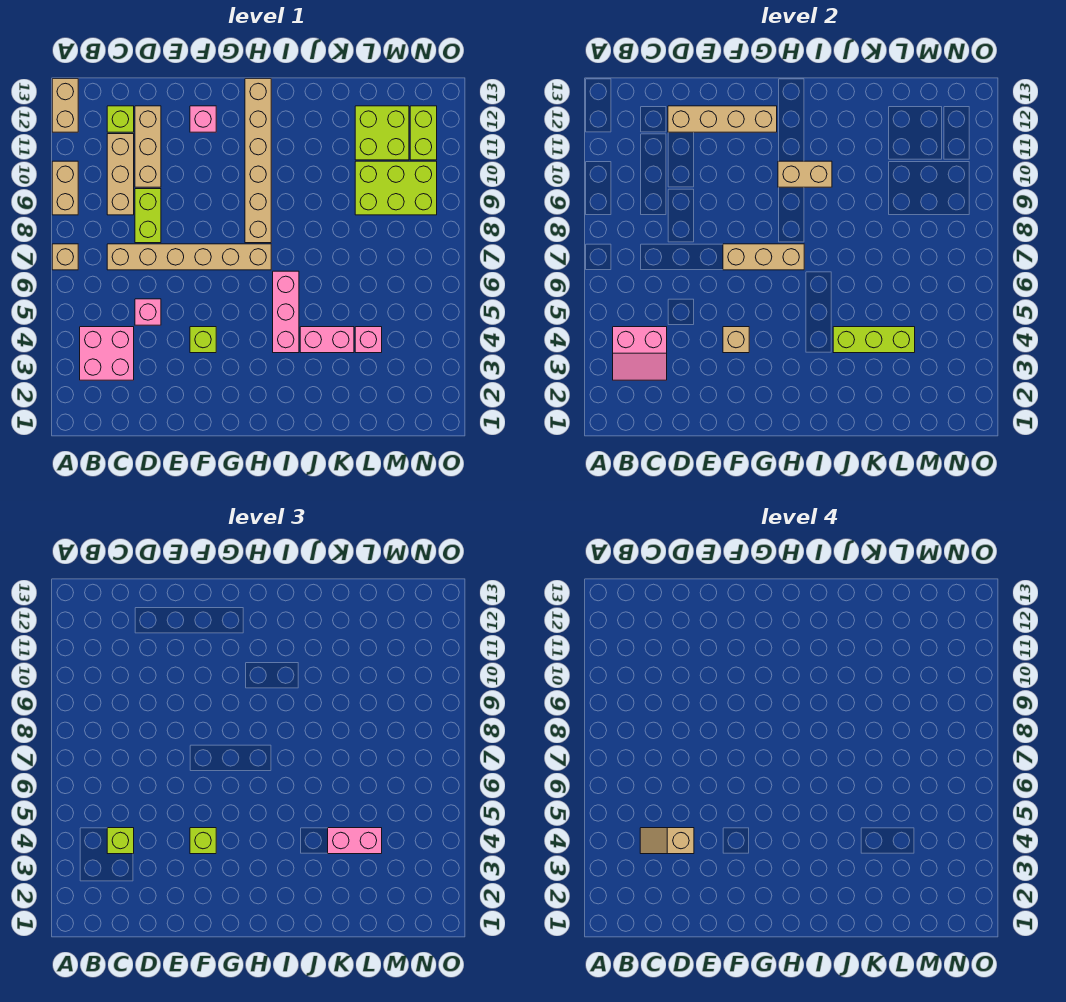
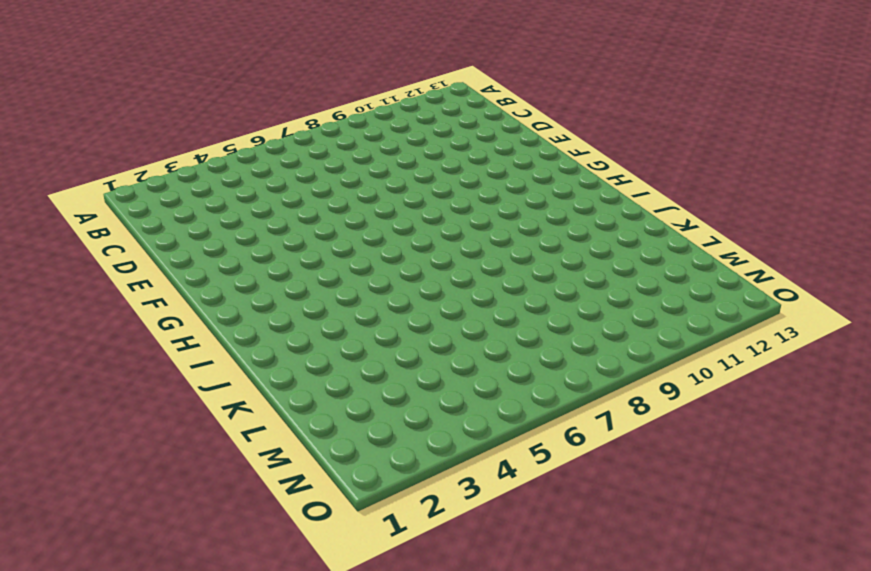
none -> tan brick A7 level 1
none -> tan brick A9:A10 level 1
none -> tan brick A12:A13 level 1

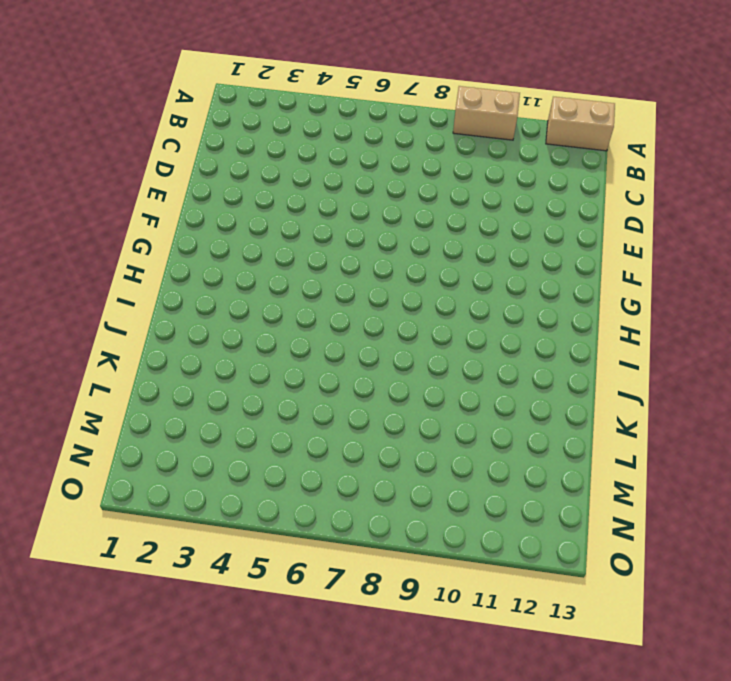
none -> tan brick A7 level 1
none -> pink brick B3:C4 level 1
none -> tan brick C7:H7 level 1

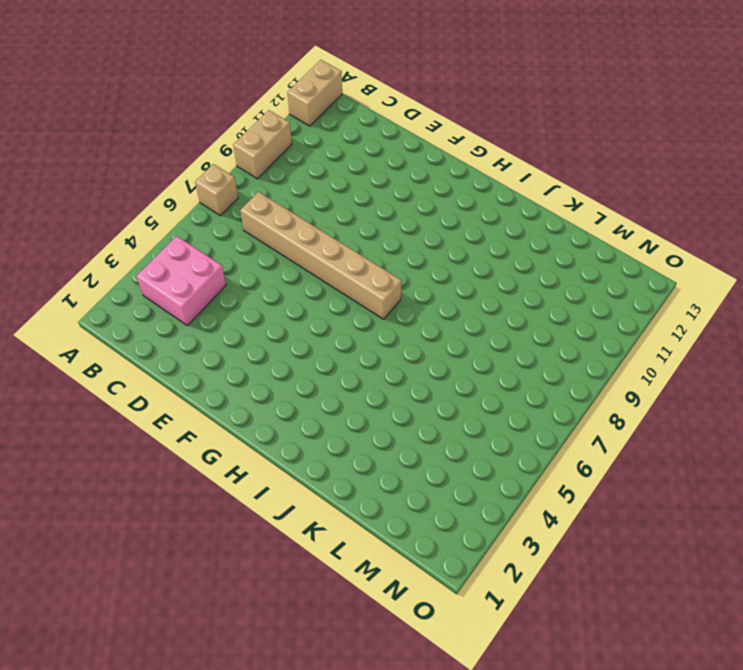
none -> tan brick C9:C11 level 1
none -> lime brick C12 level 1
none -> pink brick D5 level 1

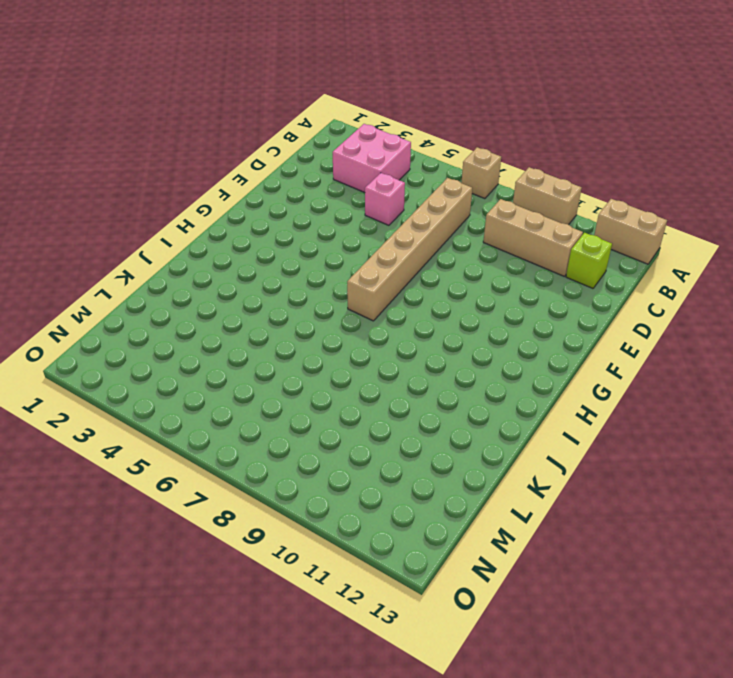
none -> lime brick D8:D9 level 1
none -> tan brick D10:D12 level 1
none -> lime brick F4 level 1

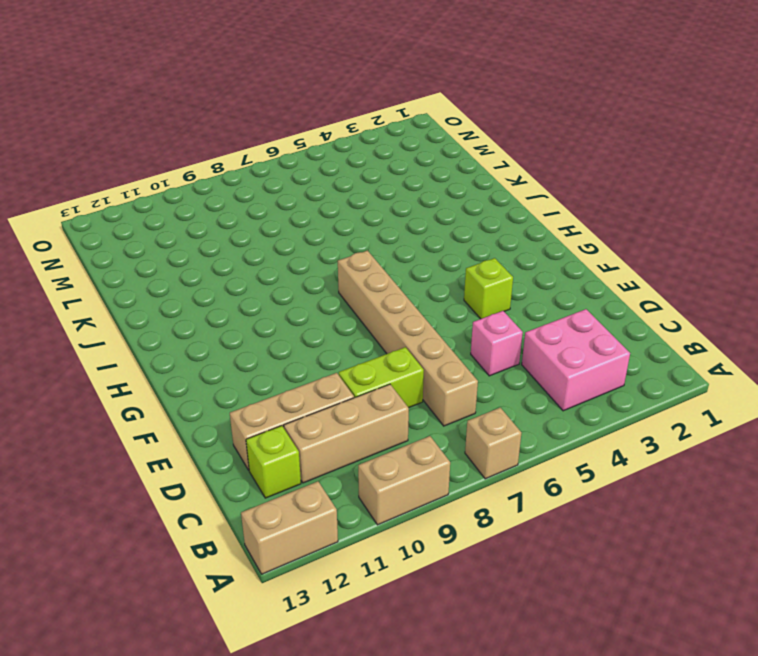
none -> pink brick F12 level 1
none -> tan brick H8:H13 level 1
none -> pink brick I4:I6 level 1

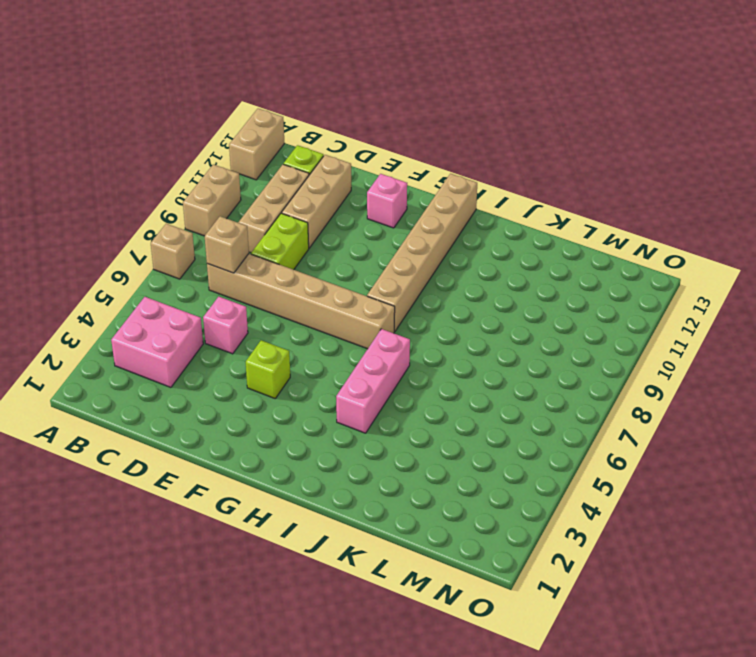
tan brick C7 level 2 -> tan brick F4 level 2
none -> pink brick J4:K4 level 1
none -> pink brick L4 level 1
none -> lime brick L9:N10 level 1

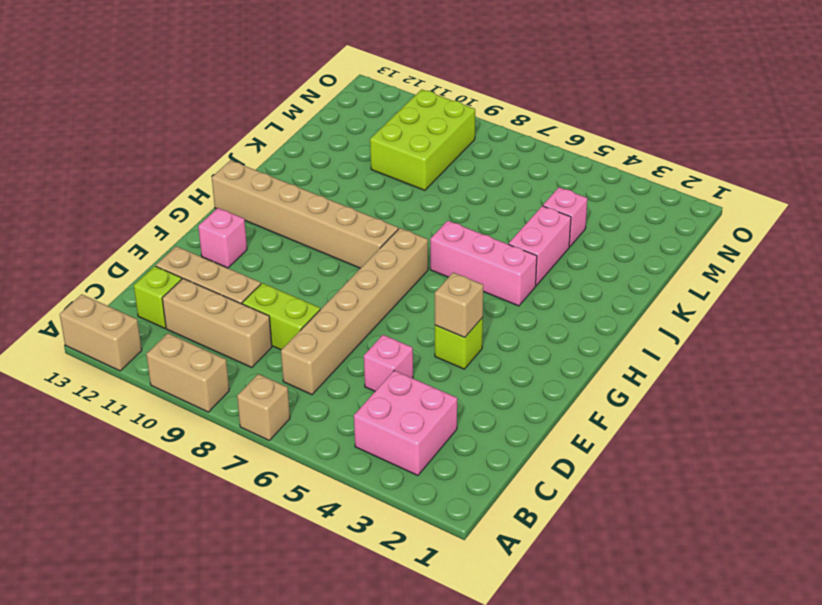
none -> lime brick L11:M12 level 1
none -> lime brick N11:N12 level 1
none -> pink slope B3:C4 level 2 top 4

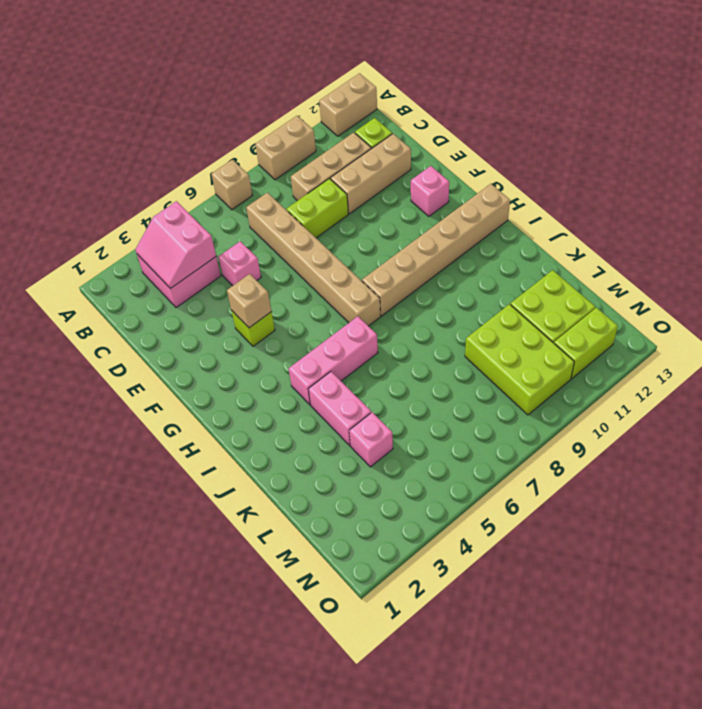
none -> tan brick D12:G12 level 2
none -> tan brick F7:H7 level 2
none -> tan brick H10:I10 level 2

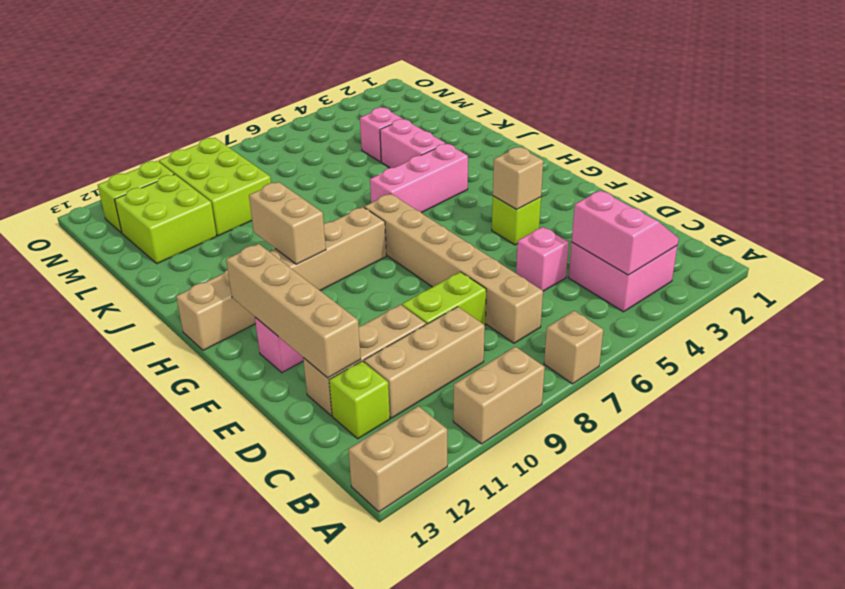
none -> tan brick F7:H7 level 2
none -> lime brick J4:L4 level 2
none -> lime brick C4 level 3

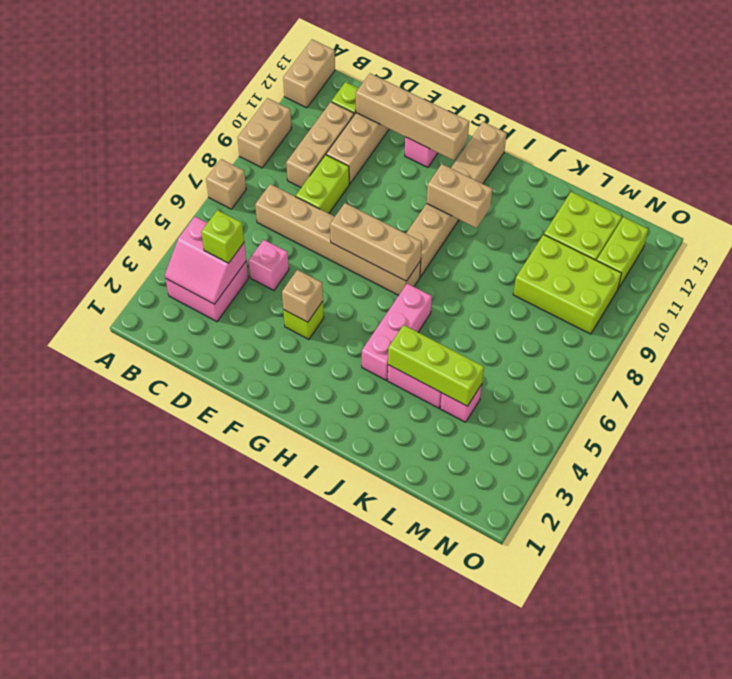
none -> lime brick F4 level 3
none -> pink brick K4:L4 level 3
none -> tan slope C4:D4 level 4 top D

